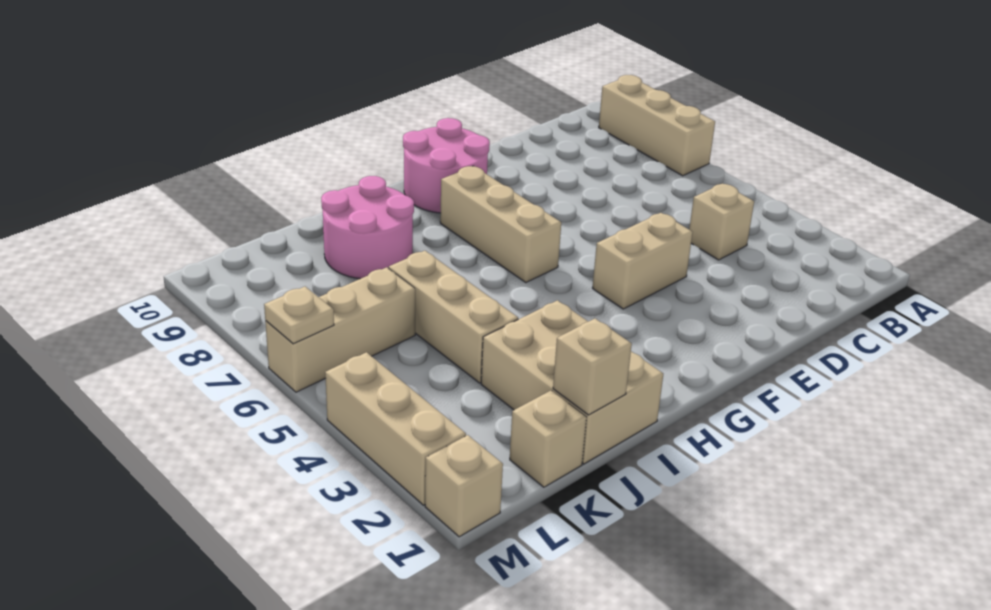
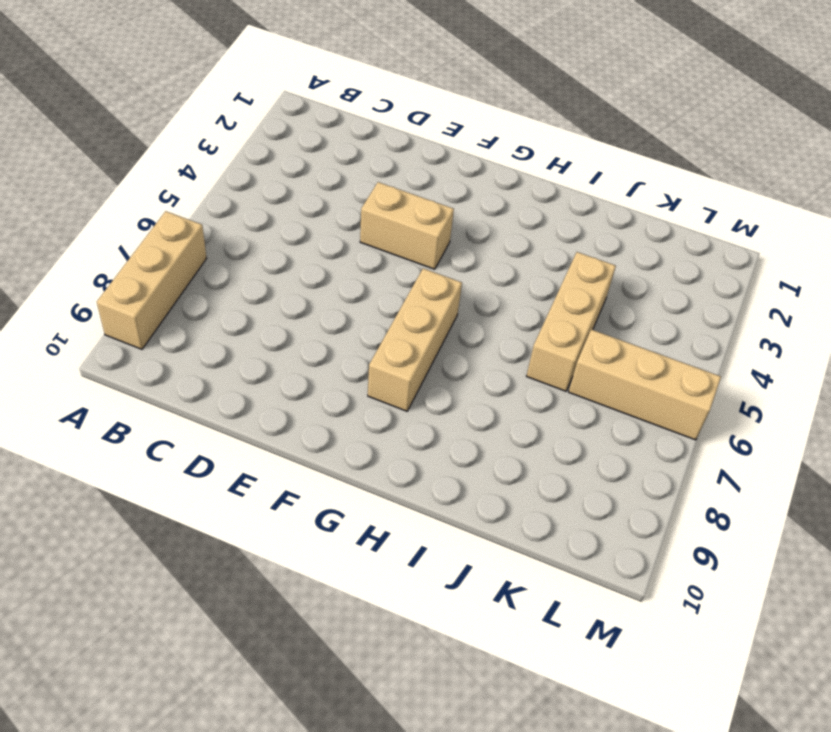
none -> tan brick C4 level 1
none -> pink round brick F9:G10 level 1
none -> tan brick I1:J3 level 1

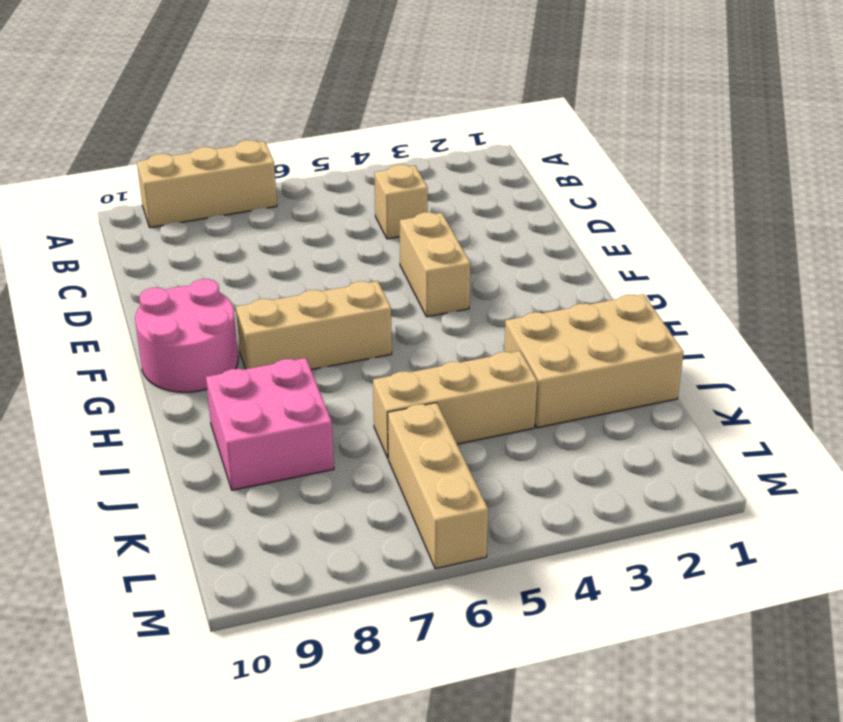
pink brick I8:J9 level 1 -> pink round brick I8:J9 level 1
none -> tan brick K1 level 1
none -> tan brick M1 level 1
none -> tan brick M2:M4 level 1

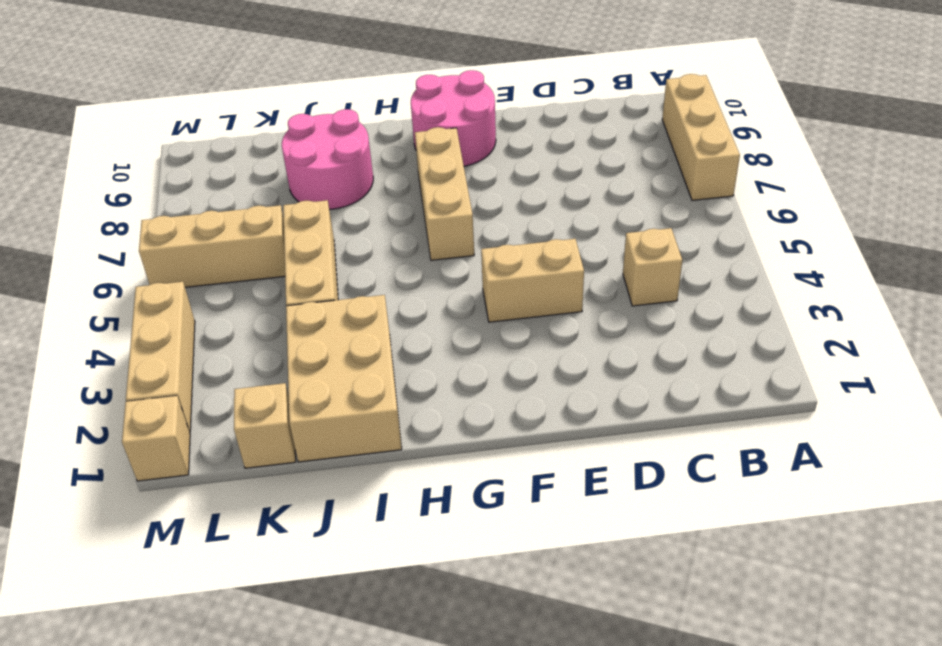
none -> tan brick J1 level 2
none -> tan plate M6 level 2

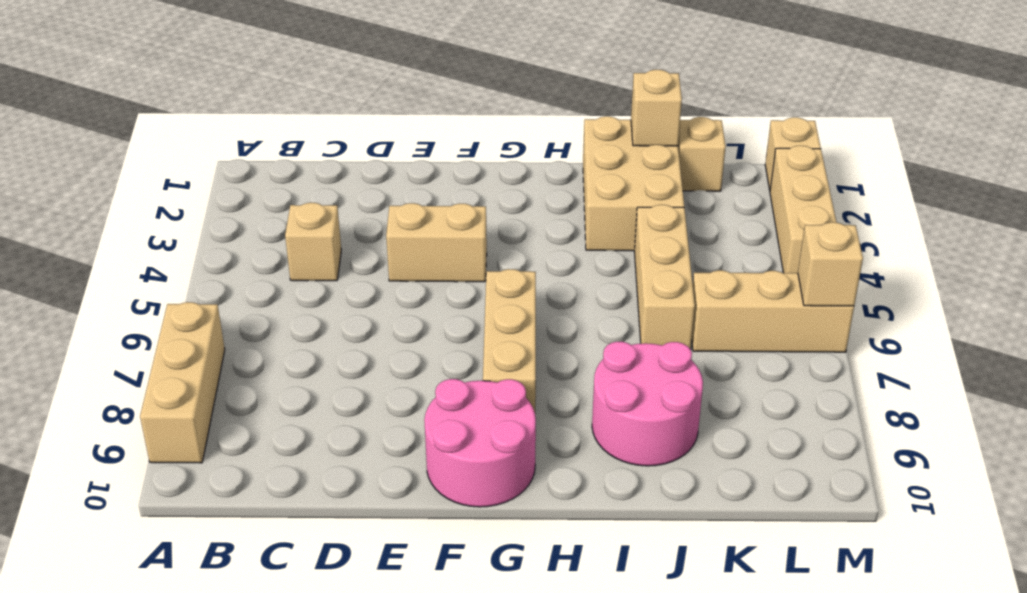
tan brick M6 level 2 -> tan plate M6 level 2

